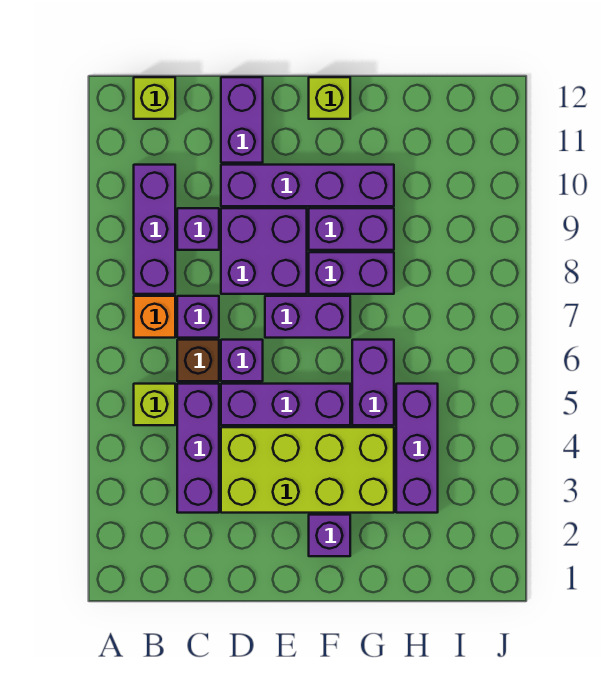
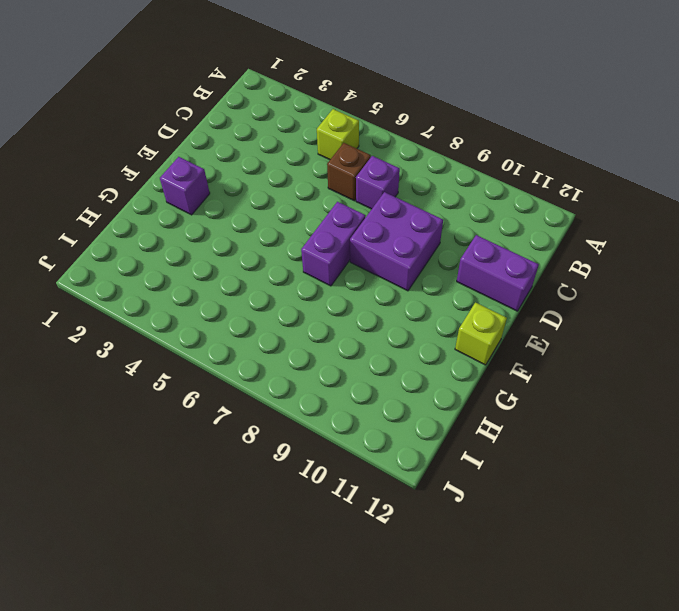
none -> orange brick B7 level 1
none -> purple brick B8:B10 level 1
none -> lime brick B12 level 1

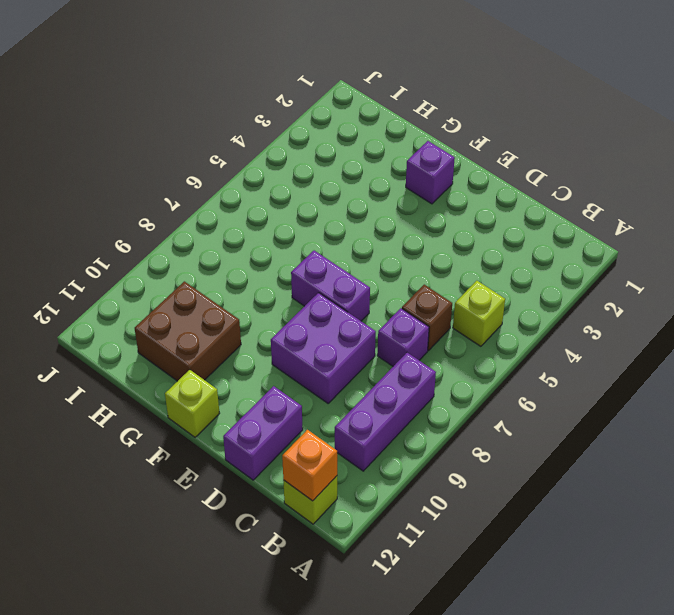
orange brick B12 level 2 -> orange brick B7 level 1
brown brick G10:H11 level 1 -> purple brick D10:G10 level 1
none -> purple brick C3:C5 level 1
none -> purple brick C9 level 1
none -> lime brick D3:G4 level 1

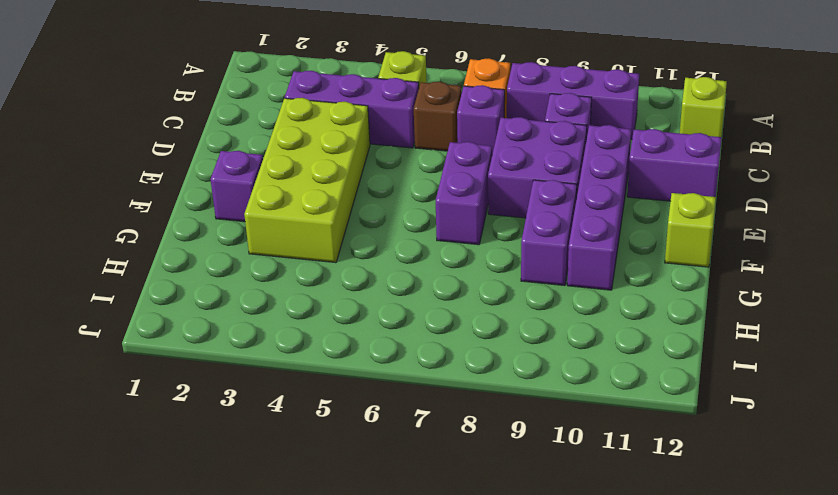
none -> purple brick D5:F5 level 1
none -> purple brick D6 level 1
none -> purple brick F8:G8 level 1

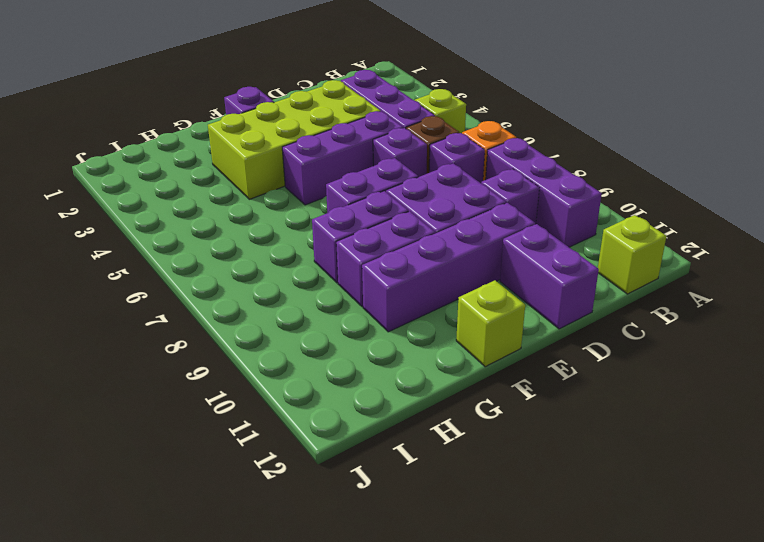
none -> purple brick G5:G6 level 1
none -> purple brick H3:H5 level 1

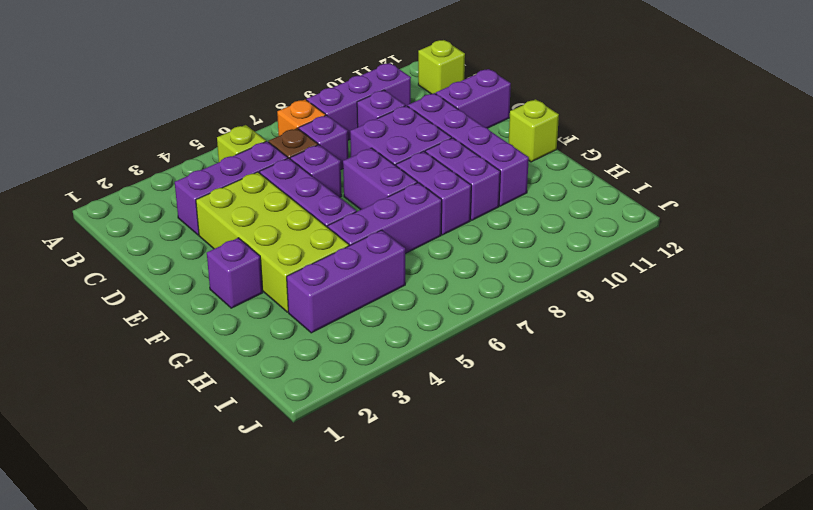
purple brick G5:G7 level 1 -> purple brick G5:G6 level 1

